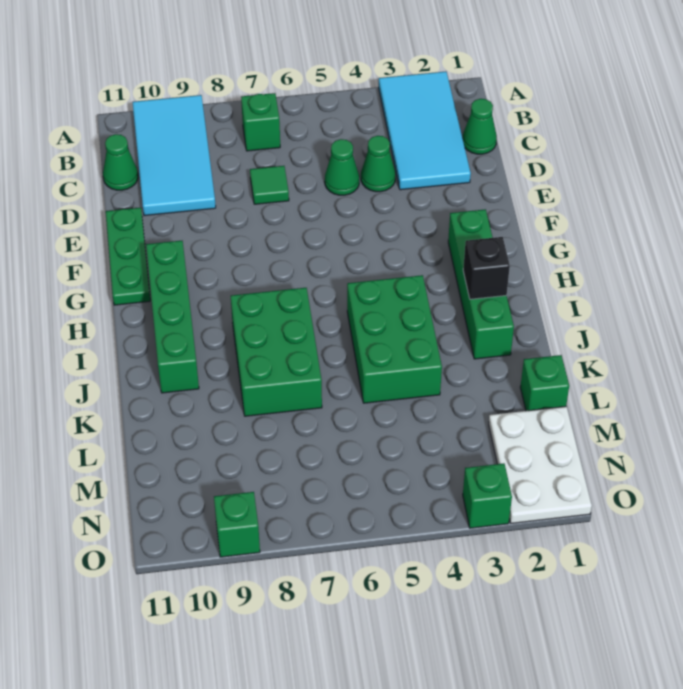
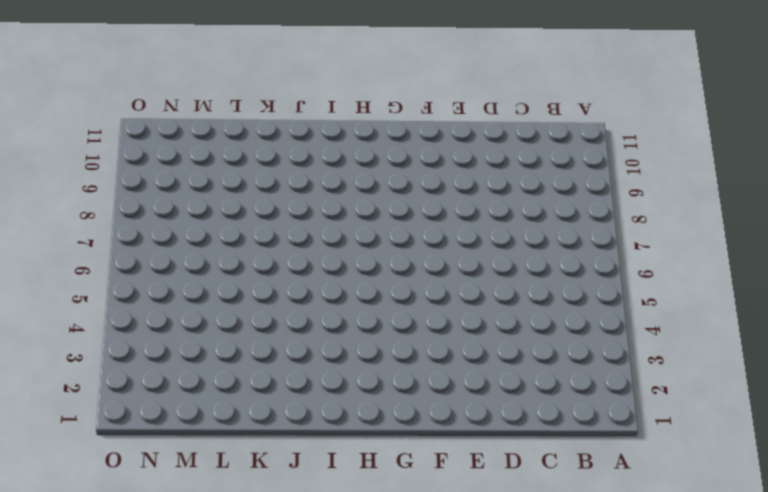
none -> cyan tile A2:D3 level 1
none -> cyan tile A9:D10 level 1
none -> green brick B7 level 1

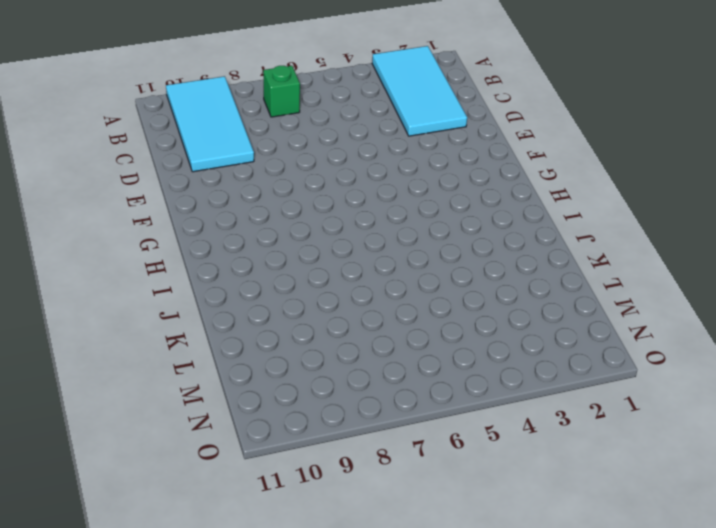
none -> green cone C1 level 1
none -> green cone C11 level 1
none -> green cone D4 level 1

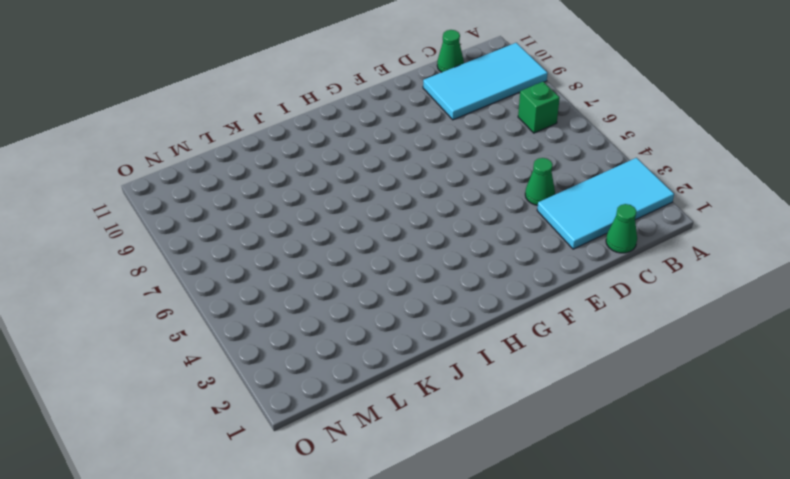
none -> green cone D5 level 1
none -> green tile D7 level 1
none -> green plate E11:G11 level 1

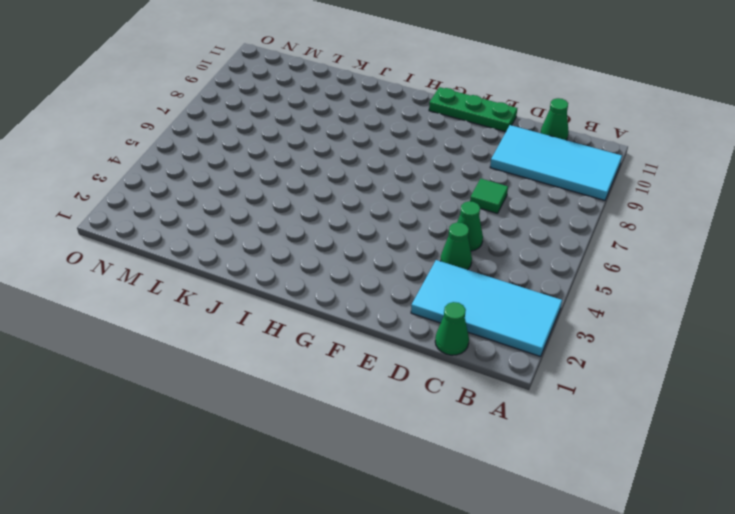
none -> green brick B7 level 1
none -> green brick G2:J2 level 1
none -> green brick G10:J10 level 1

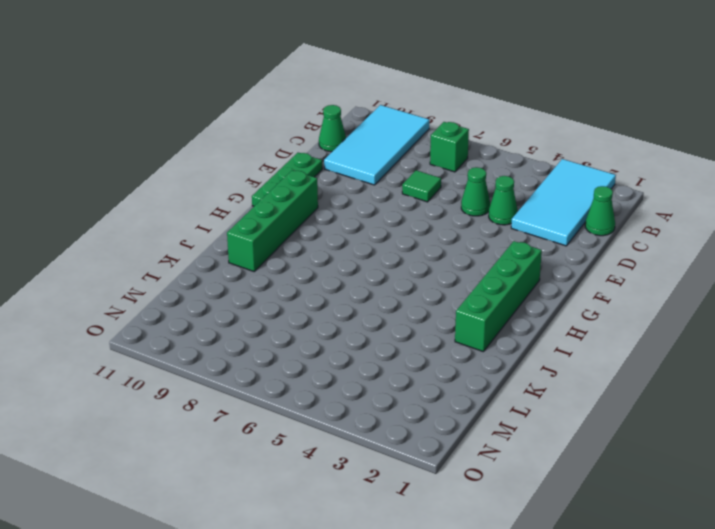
none -> green brick I4:K5 level 1
none -> green brick I7:K8 level 1
none -> green brick L1 level 1

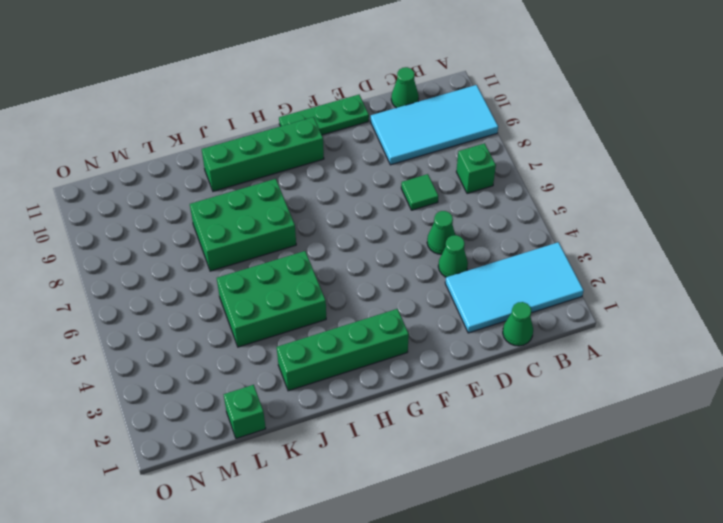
none -> white plate M1:O2 level 1
none -> green brick O3 level 1
none -> green brick O9 level 1

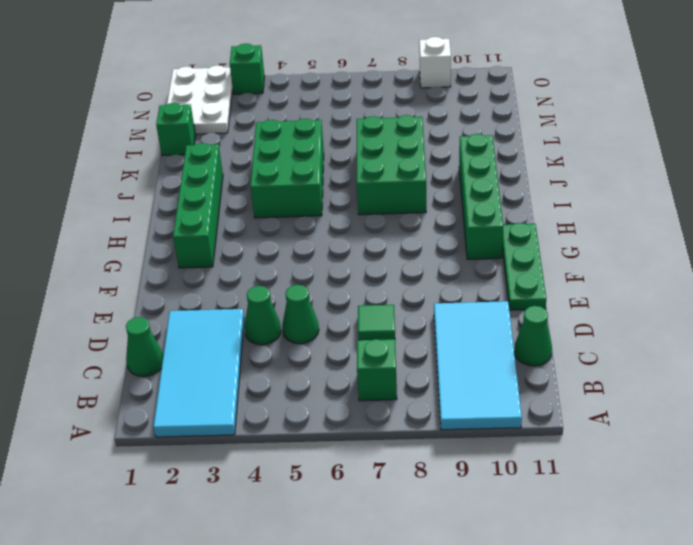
white brick O9 level 1 -> green brick O9 level 1
none -> black brick I2 level 2

